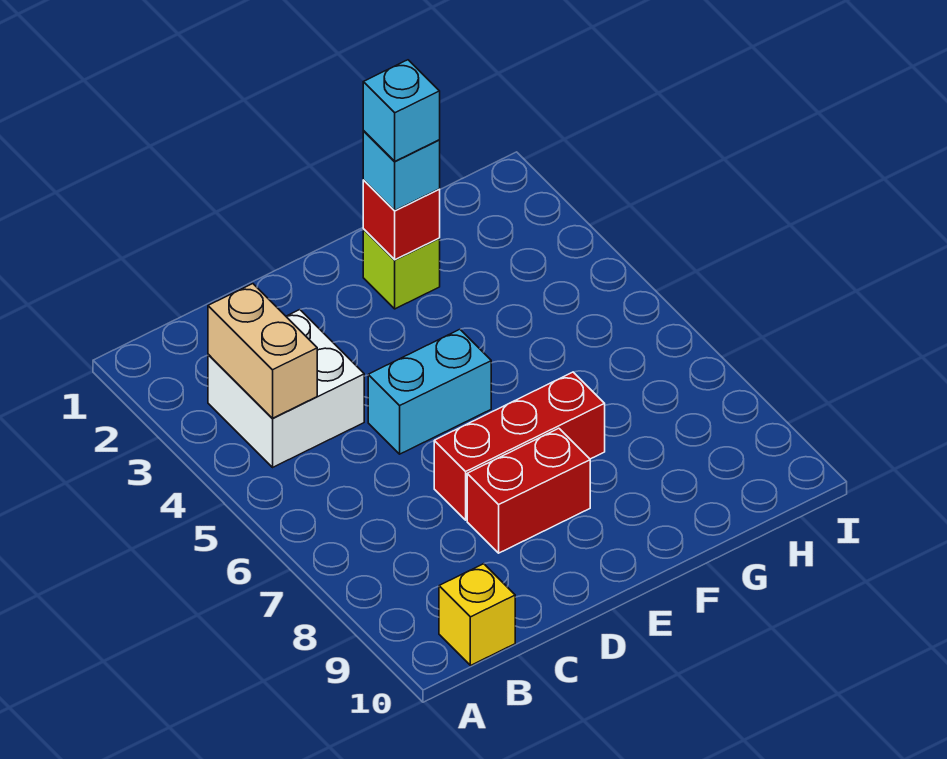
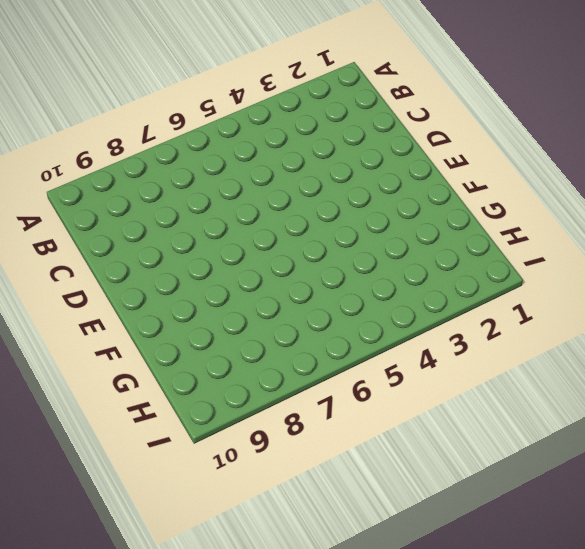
none -> white brick B3:C4 level 1
none -> yellow brick B10 level 1

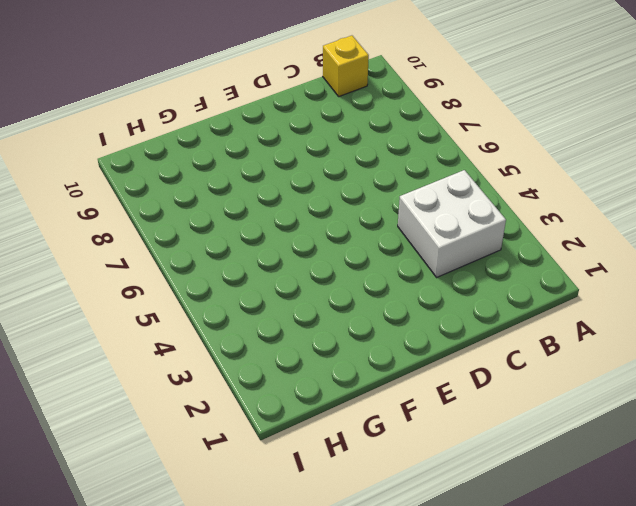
none -> cyan brick D5:E5 level 1
none -> red brick D7:F7 level 1

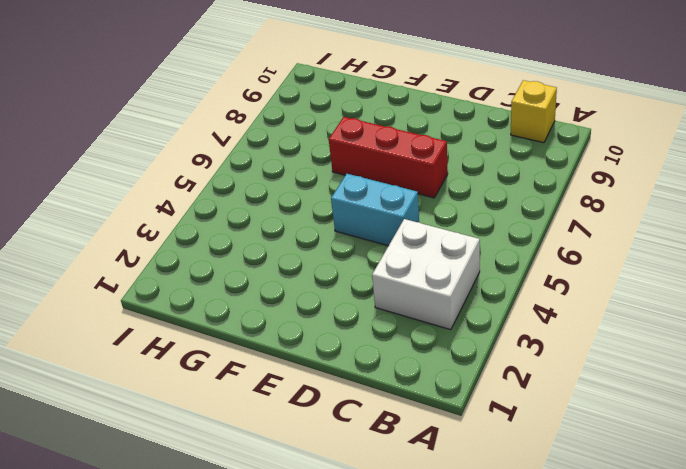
none -> red brick D8:E8 level 1
none -> lime brick F2 level 1

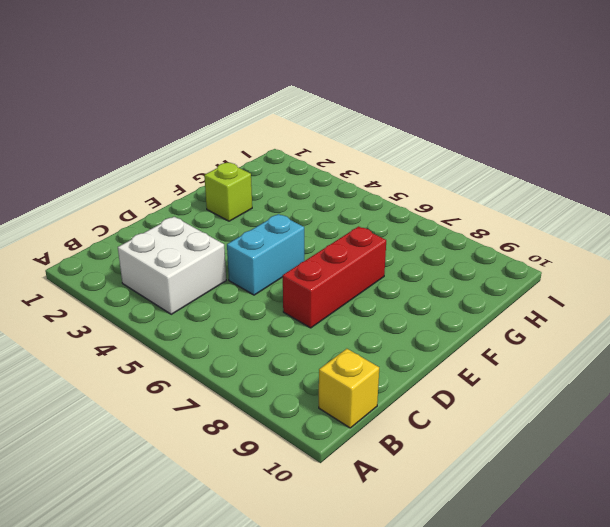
none -> red brick D8:E8 level 1
none -> tan brick B3:B4 level 2

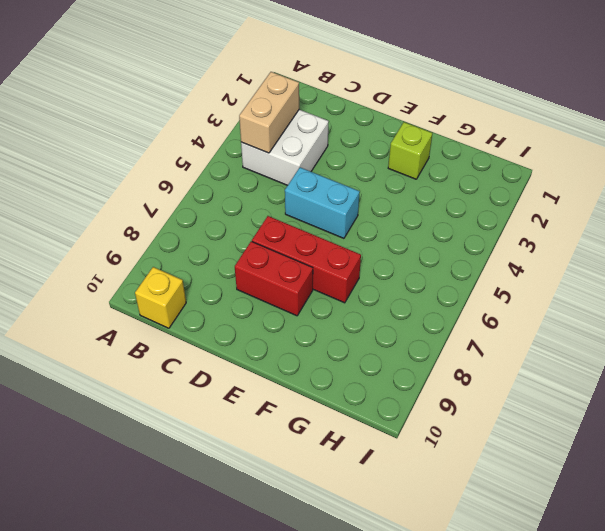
none -> red brick F2 level 2
none -> cyan brick F2 level 3

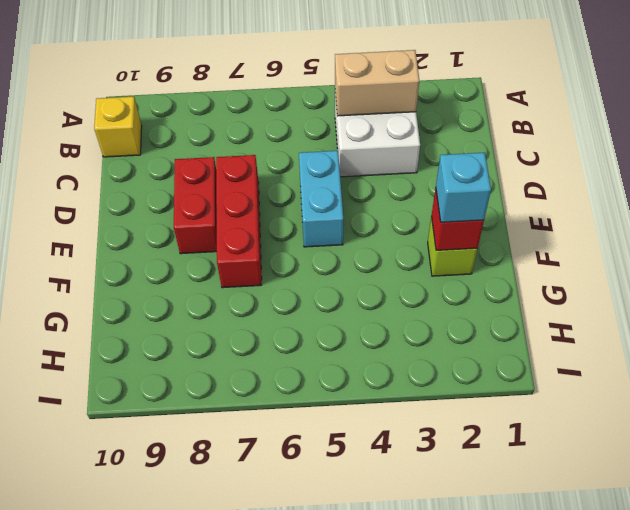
none -> cyan brick F2 level 4

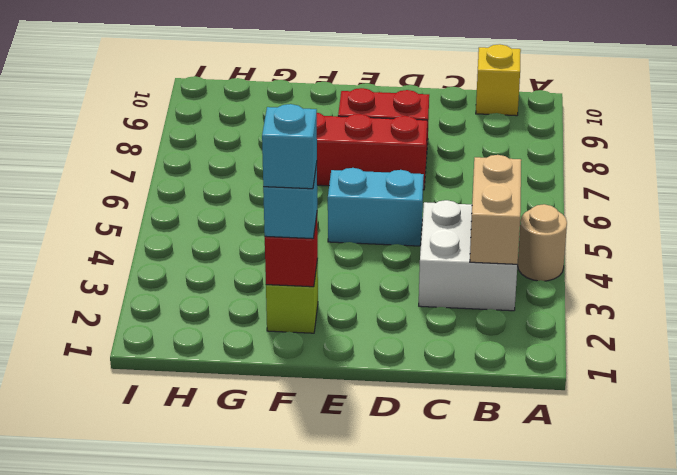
tan round brick A4 level 1 -> none

